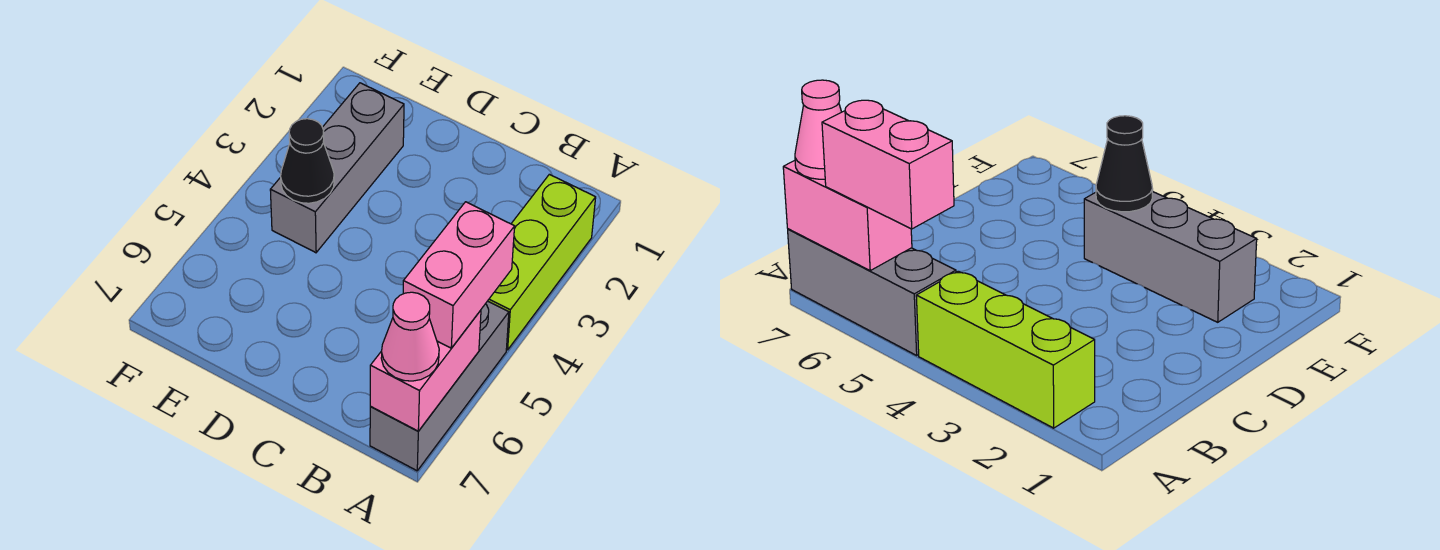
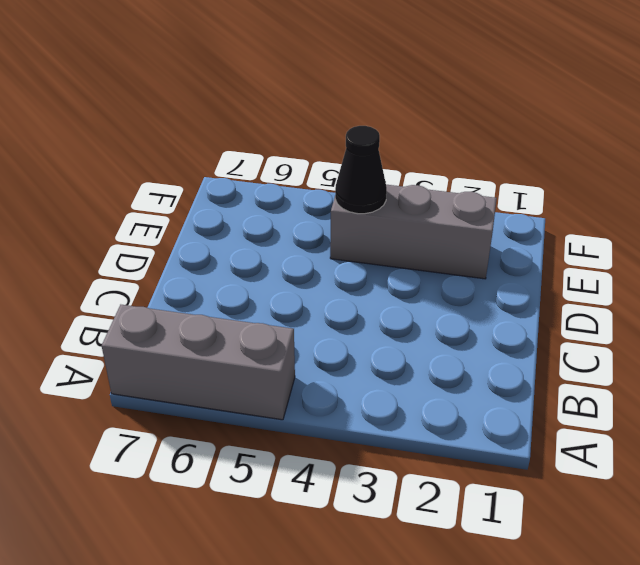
none -> lime brick A2:A4 level 1
none -> pink brick A6:A7 level 2

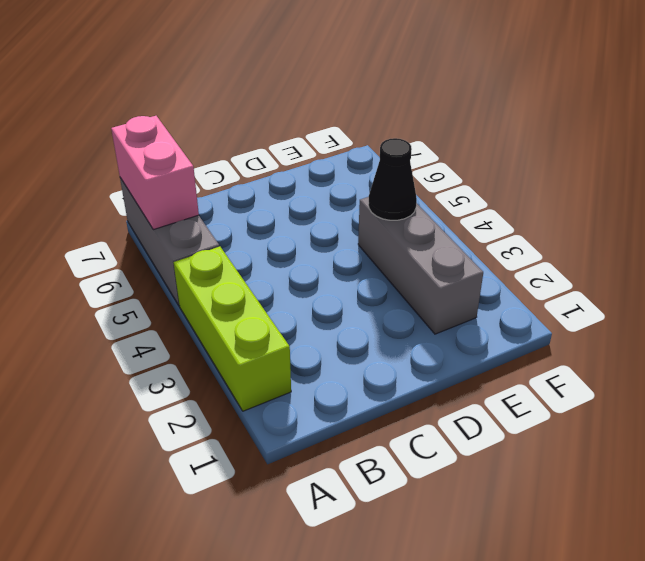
none -> pink brick A5:A6 level 3
none -> pink cone A7 level 3

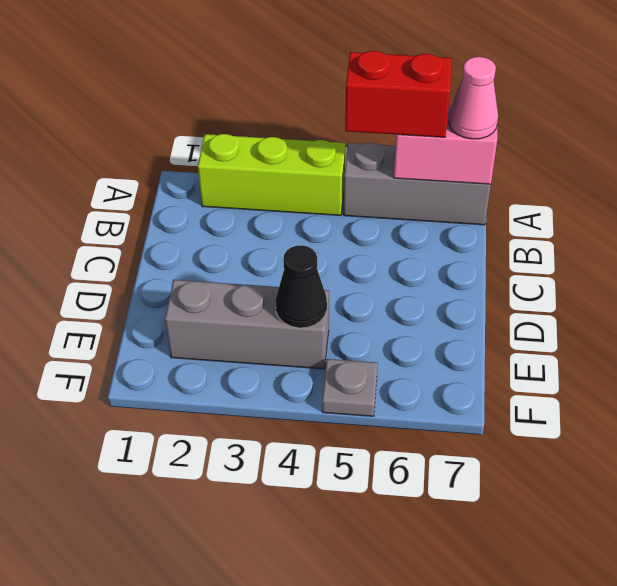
red brick A5:A6 level 3 -> pink brick A5:A6 level 3
grey plate F5 level 1 -> none

